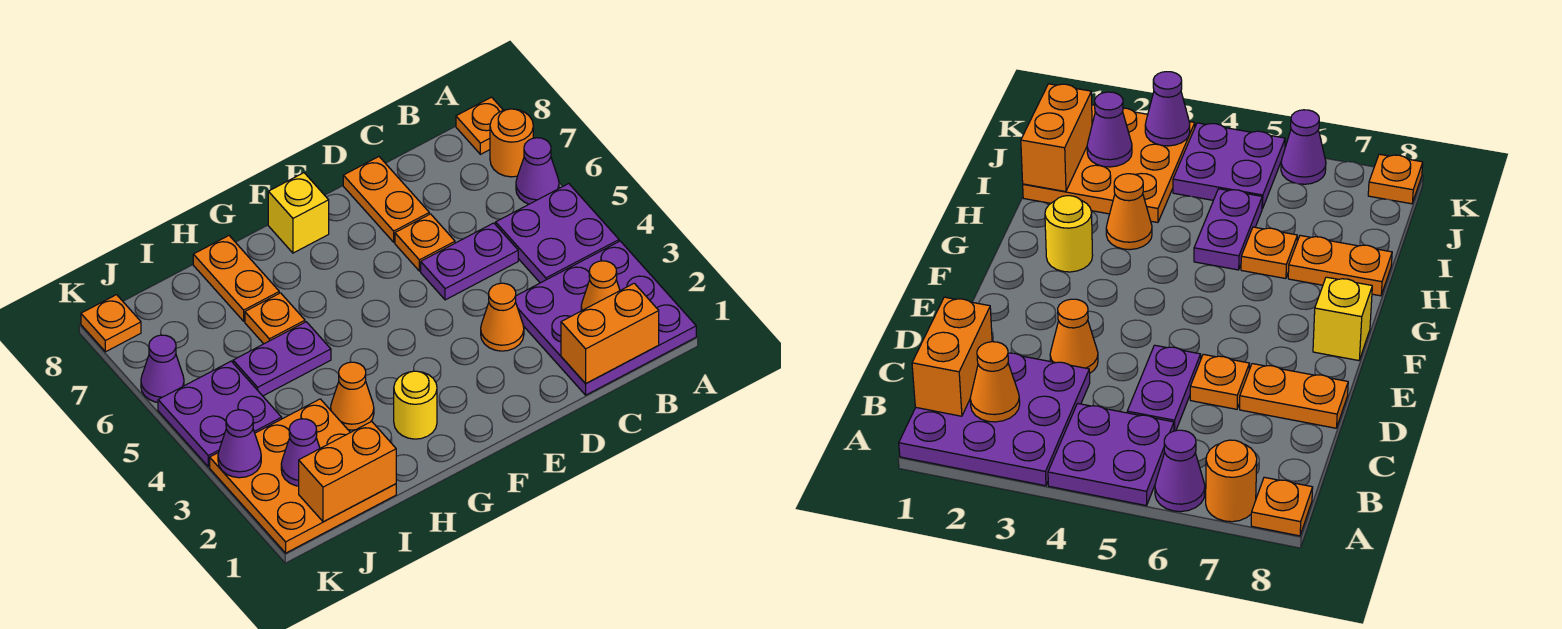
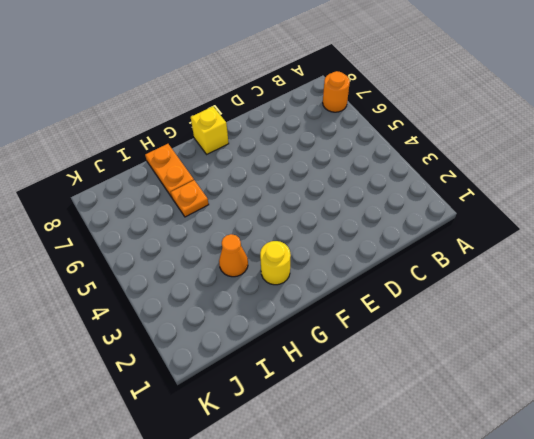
none -> purple plate A1:C3 level 1
none -> purple plate A4:B5 level 1
none -> purple cone A6 level 1

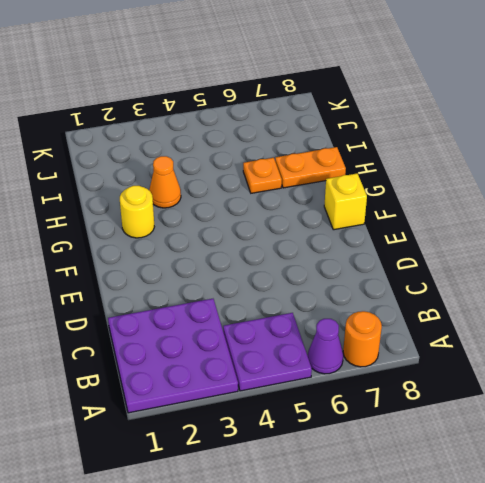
none -> orange plate A8 level 1
none -> purple plate C5:D5 level 1
none -> orange cone D3 level 1

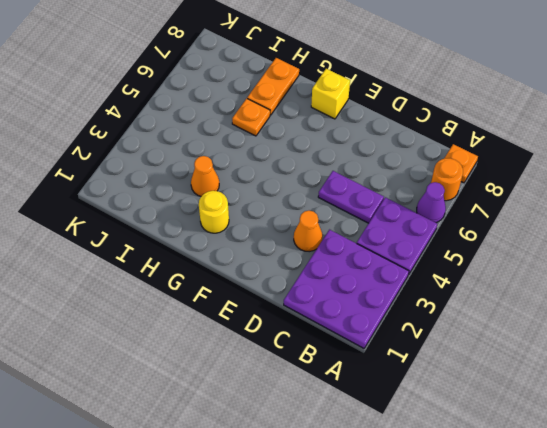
none -> orange plate D6 level 1
none -> orange plate D7:D8 level 1
none -> purple plate H5:I5 level 1

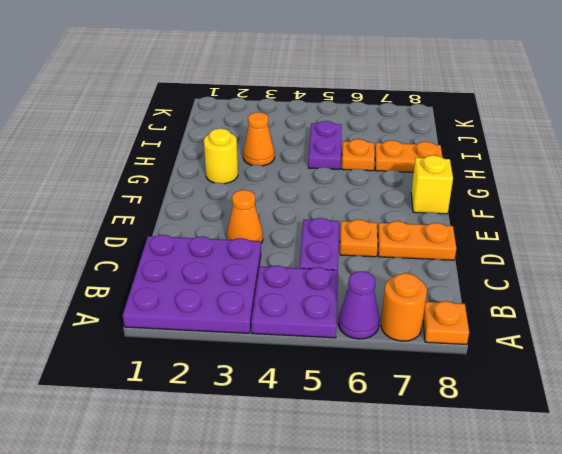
none -> orange plate I1:K3 level 1
none -> purple plate J4:K5 level 1
none -> purple cone K6 level 1

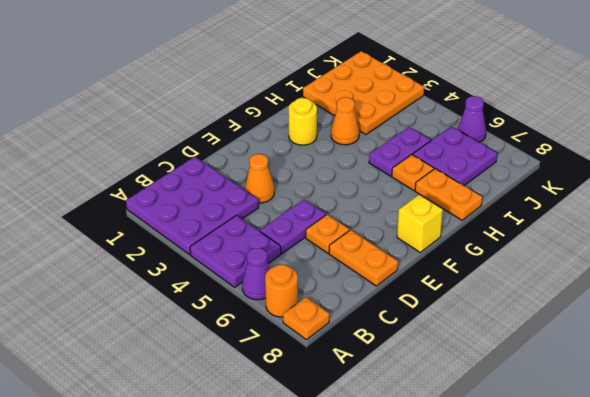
purple plate I6:J7 level 1 -> purple plate J4:K5 level 1
none -> orange plate K8 level 1
none -> orange brick B1:C1 level 2
none -> orange cone B2 level 2

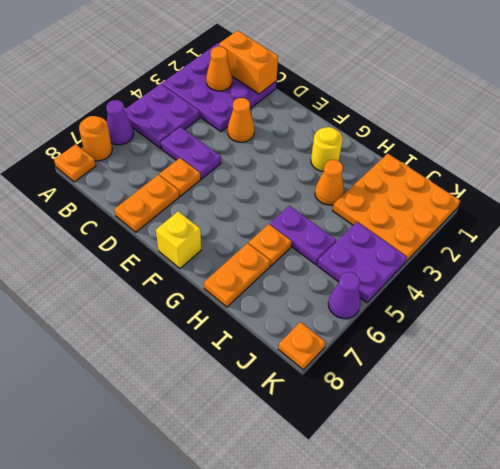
none -> orange brick I1:J1 level 2
none -> purple cone J2 level 2
none -> purple cone K3 level 2

